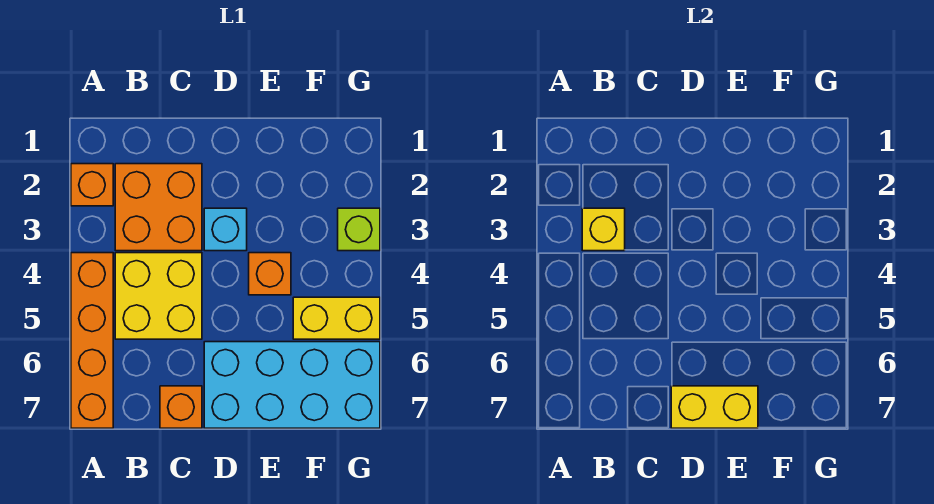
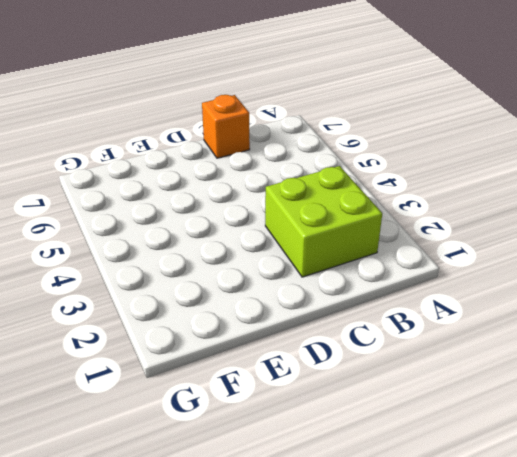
lime brick B2:C3 level 1 -> orange brick B2:C3 level 1
none -> orange brick A2 level 1
none -> orange brick A4:A7 level 1
none -> yellow brick B4:C5 level 1

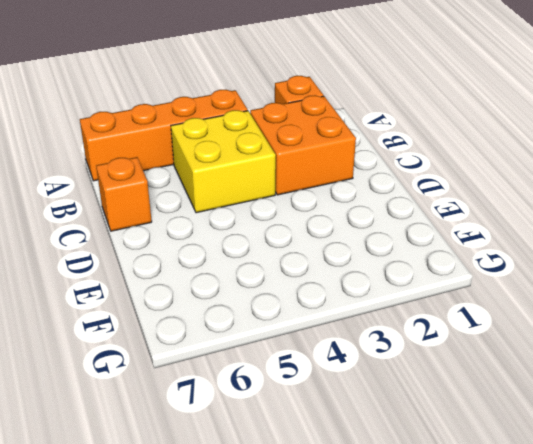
none -> cyan brick D3 level 1
none -> cyan brick D6:G7 level 1
none -> orange brick E4 level 1

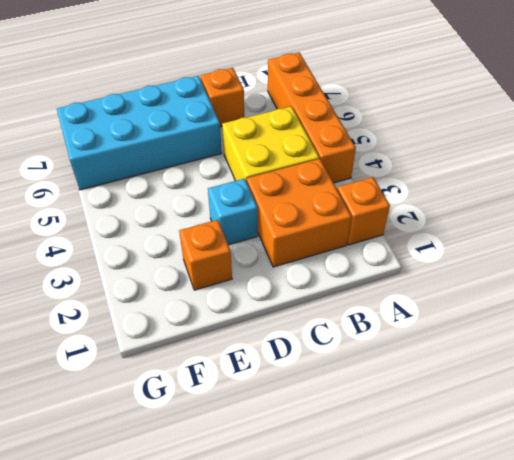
orange brick E2 level 1 -> orange brick E4 level 1
none -> yellow brick F5:G5 level 1
none -> lime brick G3 level 1
none -> yellow brick B3 level 2

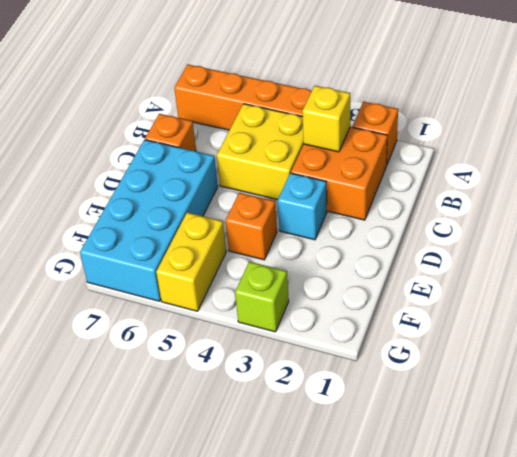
none -> yellow brick D7:E7 level 2

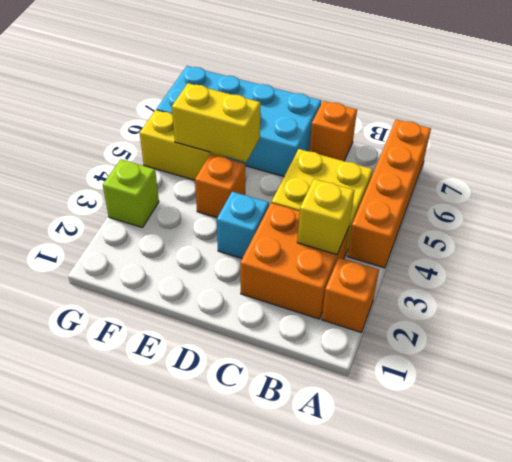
yellow brick E5:F5 level 2 -> yellow brick D7:E7 level 2

